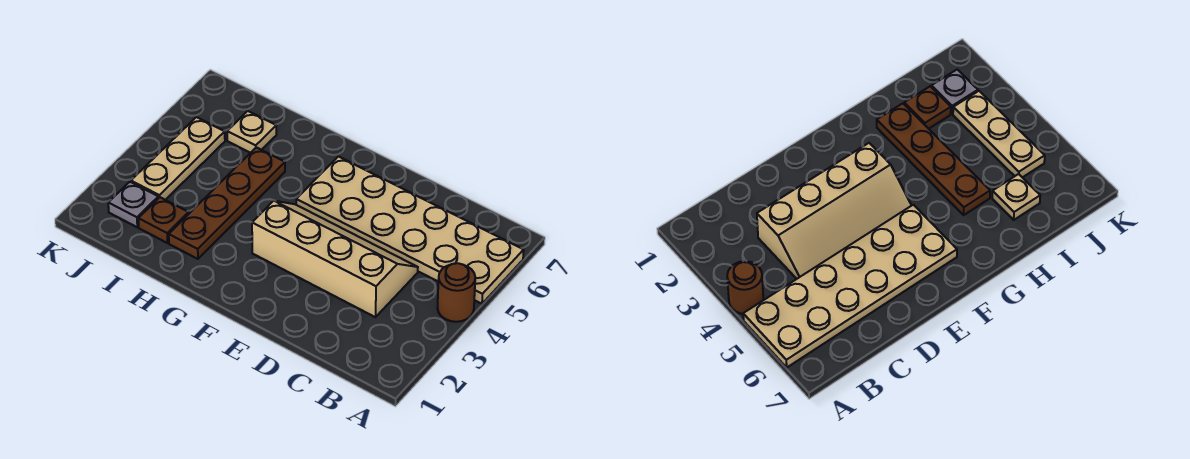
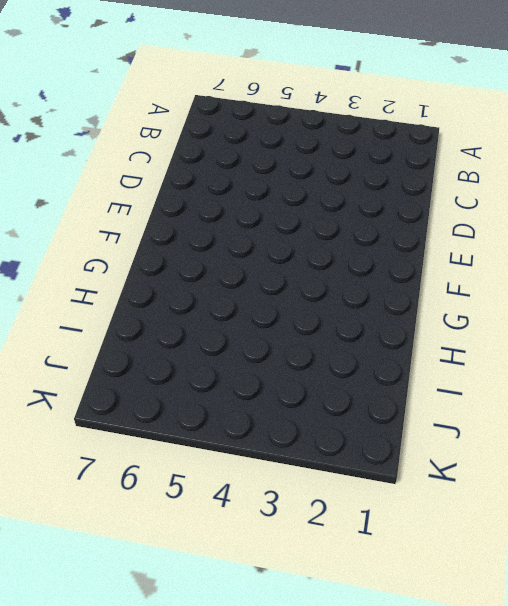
none -> brown round brick A4 level 1
none -> tan plate A5:F6 level 1

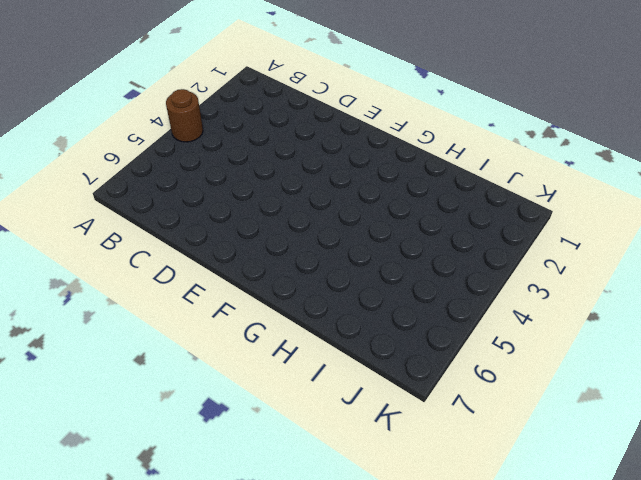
none -> tan plate A5:F6 level 1
none -> tan slope C3:F4 level 1 top 3

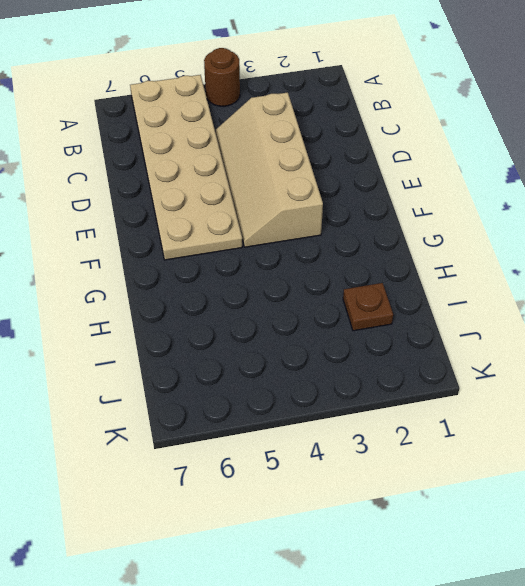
none -> brown plate H2:H5 level 1
none -> tan plate I6 level 1

